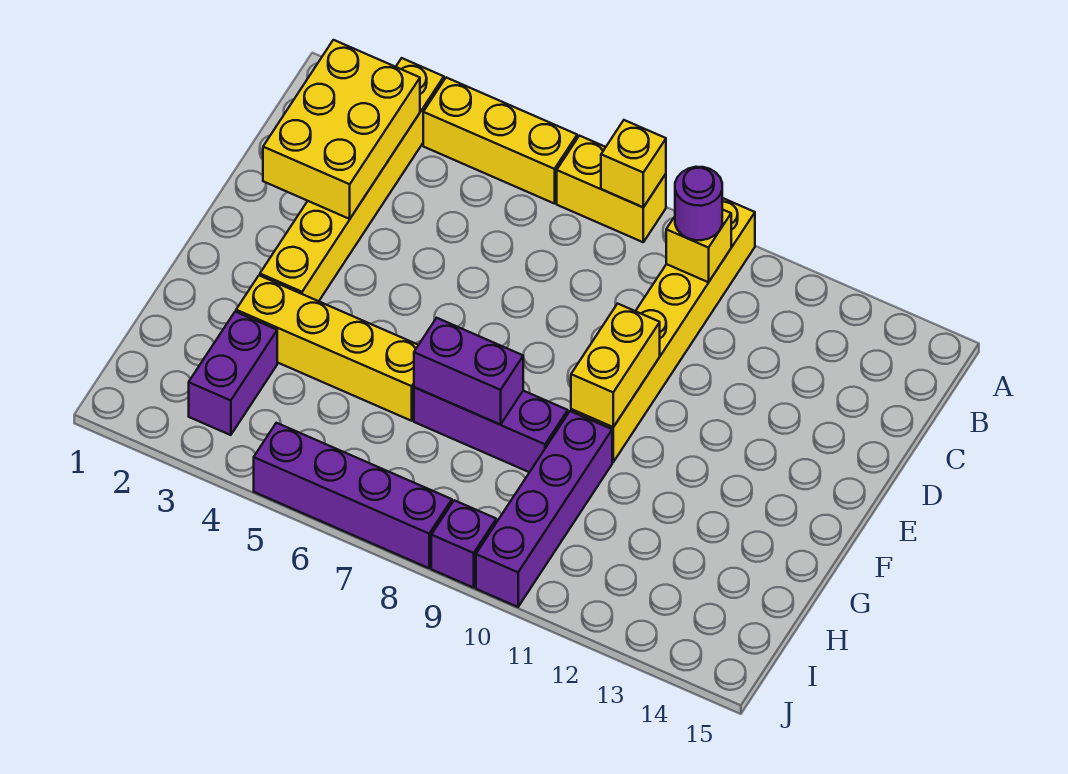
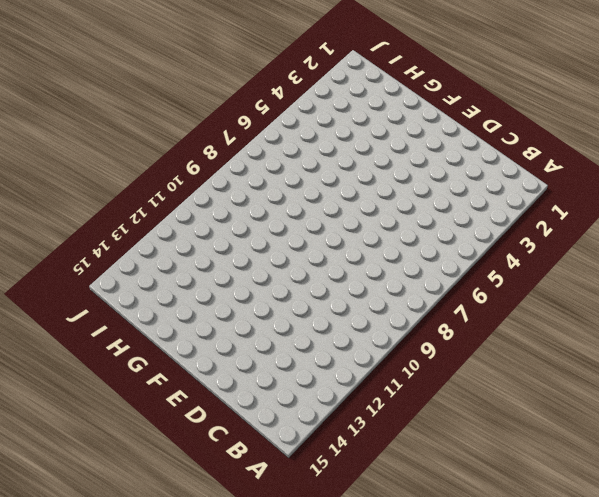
none -> yellow brick A3:F3 level 1
none -> yellow brick A4:A6 level 1
none -> yellow brick A7:A8 level 1

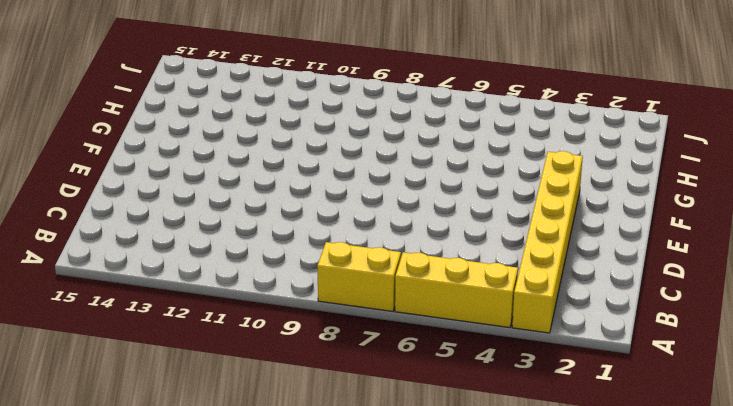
none -> yellow brick A10:F10 level 1
none -> yellow brick G3:G6 level 1
none -> purple brick G7:G9 level 1

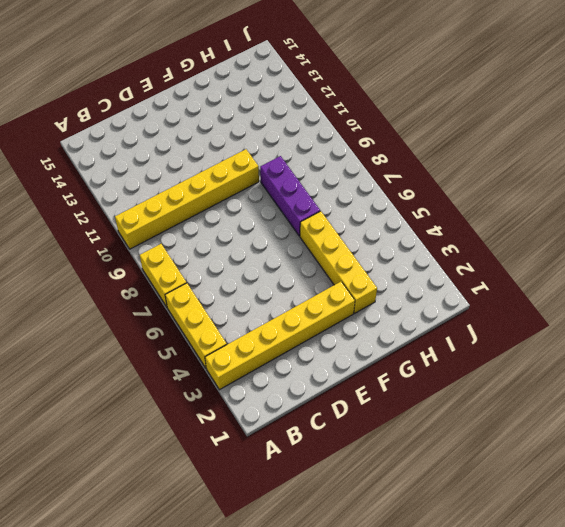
none -> purple brick G10:J10 level 1
none -> purple brick H3:I3 level 1
none -> purple brick J5:J8 level 1

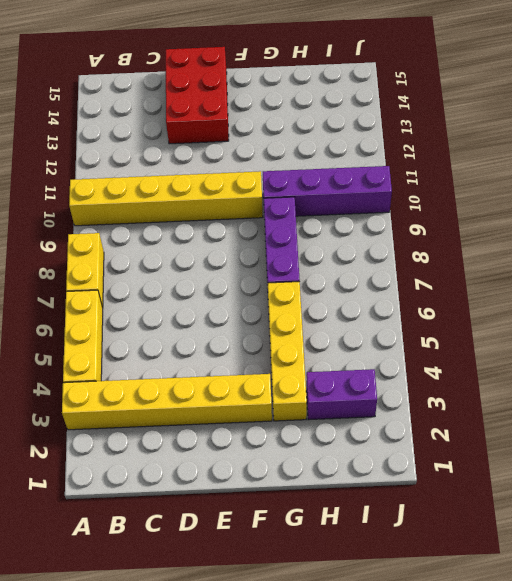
red brick D13:E15 level 1 -> none
none -> purple brick J5:J8 level 1
none -> purple brick J9 level 1
none -> yellow brick A8 level 2

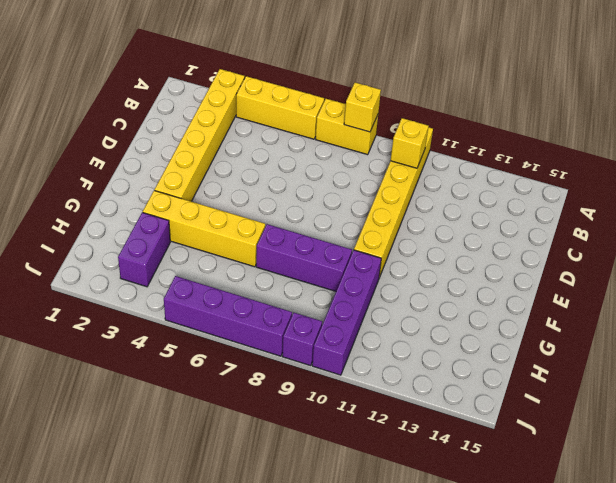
none -> yellow brick B2:D3 level 2
none -> yellow brick E10:F10 level 2
none -> purple brick G7:G8 level 2

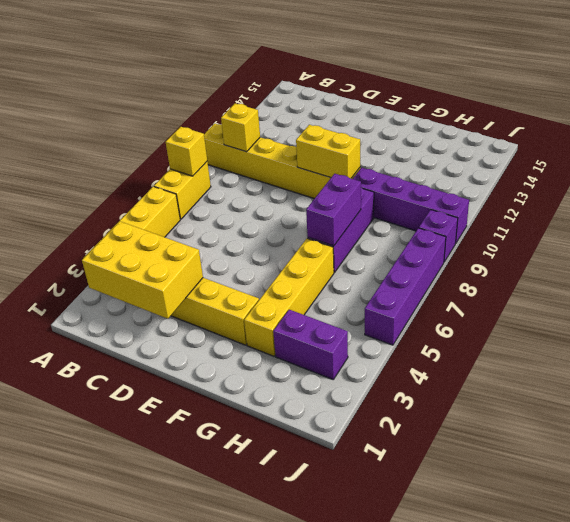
none -> purple round brick B10 level 3

